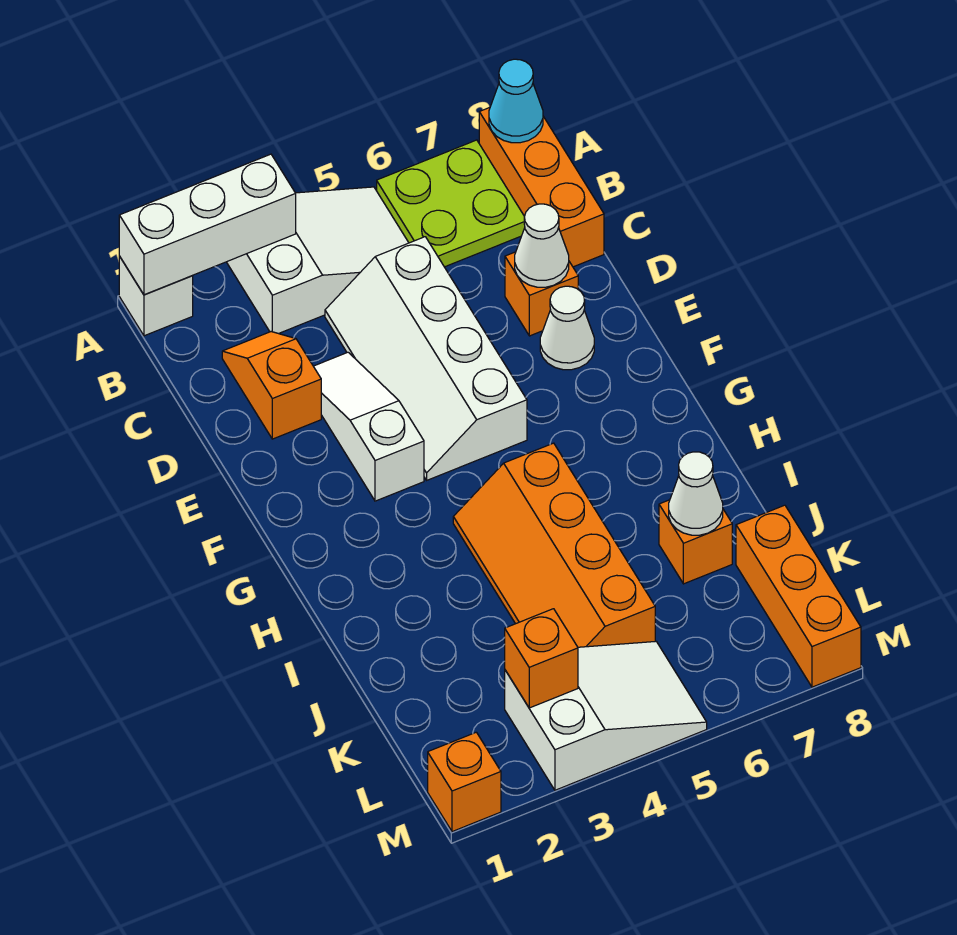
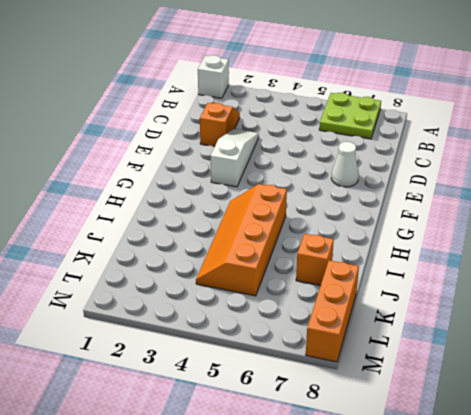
none -> white slope A3:B5 level 1 top 3
none -> orange brick A8:C8 level 1
none -> white slope C4:F5 level 1 top 5

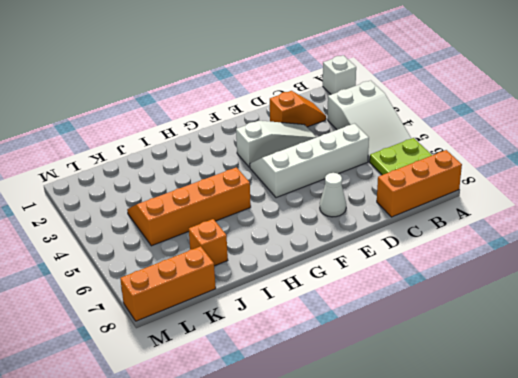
none -> orange brick D7 level 1
none -> white slope L3:M5 level 1 top 3
none -> orange brick M1 level 1

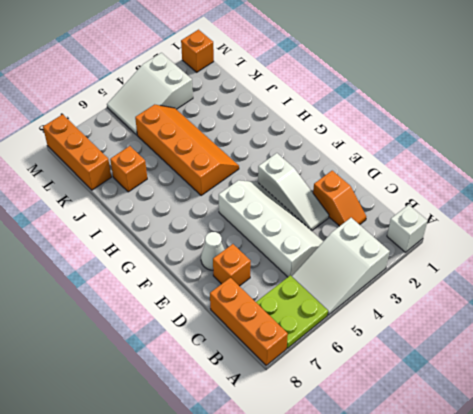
none -> white brick A1:A3 level 2
none -> cyan cone A8 level 2
none -> white cone D7 level 2

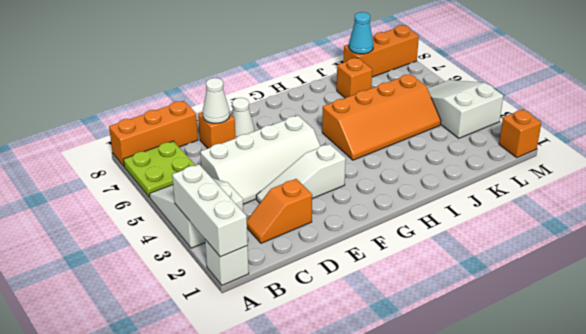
cyan cone K8 level 2 -> cyan cone A8 level 2
none -> white cone J7 level 2
none -> orange brick L3 level 2

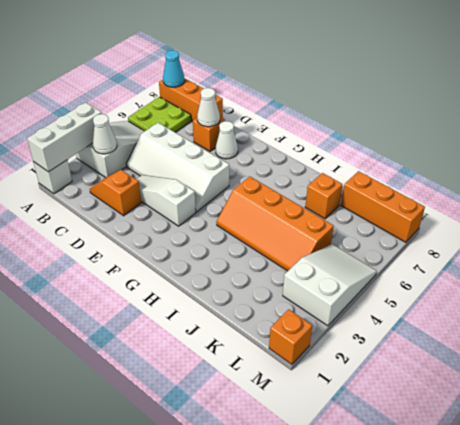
white cone B3 level 2 -> white cone J7 level 2
none -> orange brick L3 level 2

